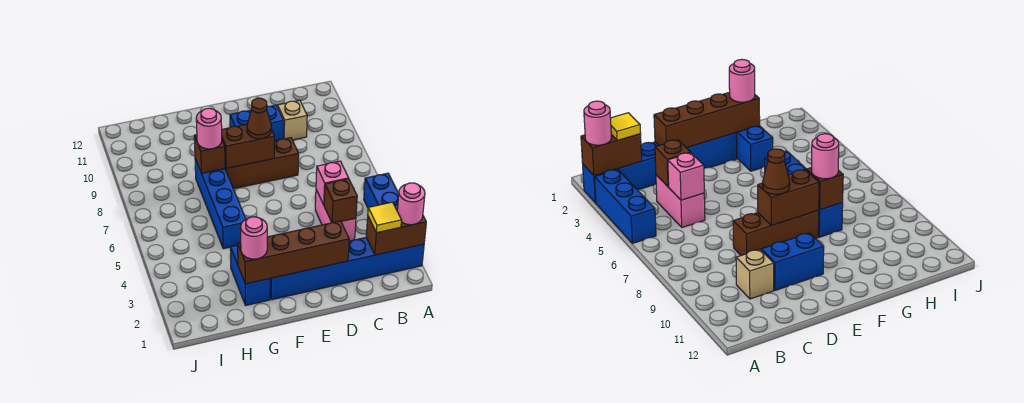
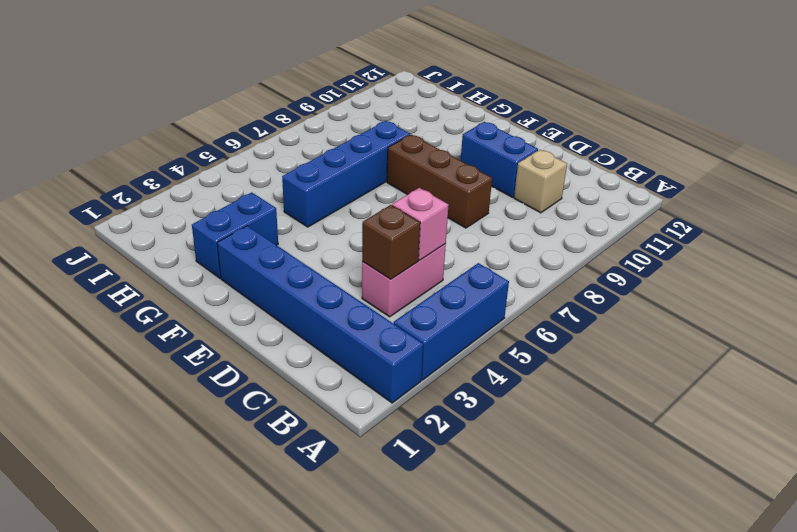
none -> brown brick A2:B2 level 2
none -> brown brick D2:G2 level 2
none -> brown brick E8:F8 level 2

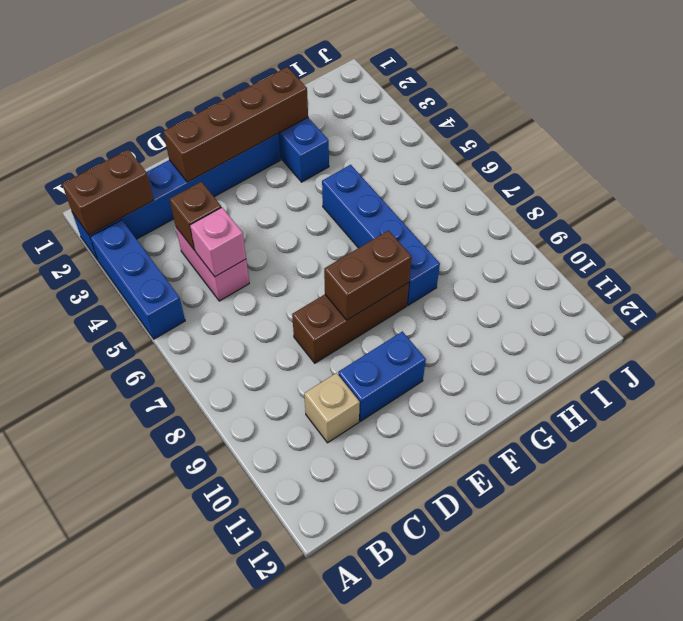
none -> brown brick G8 level 2
none -> pink round brick A2 level 3
none -> yellow tile B2 level 3

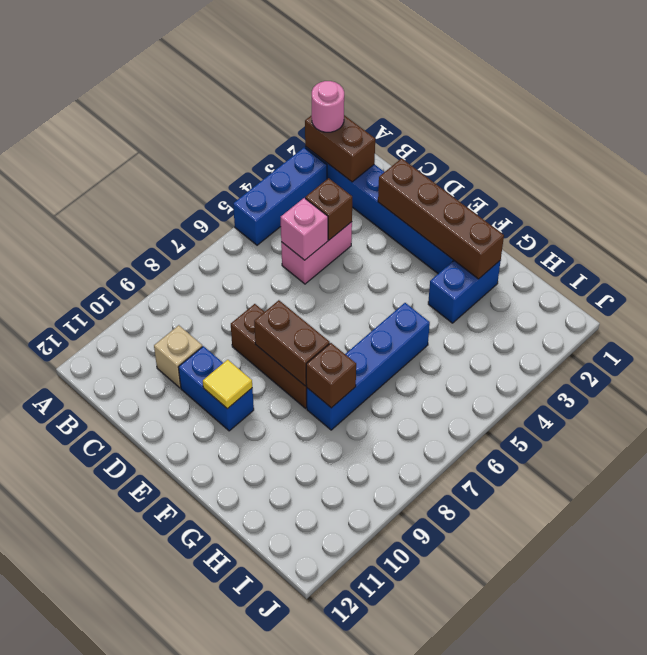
yellow tile E10 level 2 -> yellow tile B2 level 3
none -> brown cone E8 level 3
none -> pink round brick G2 level 3
none -> pink round brick G8 level 3

